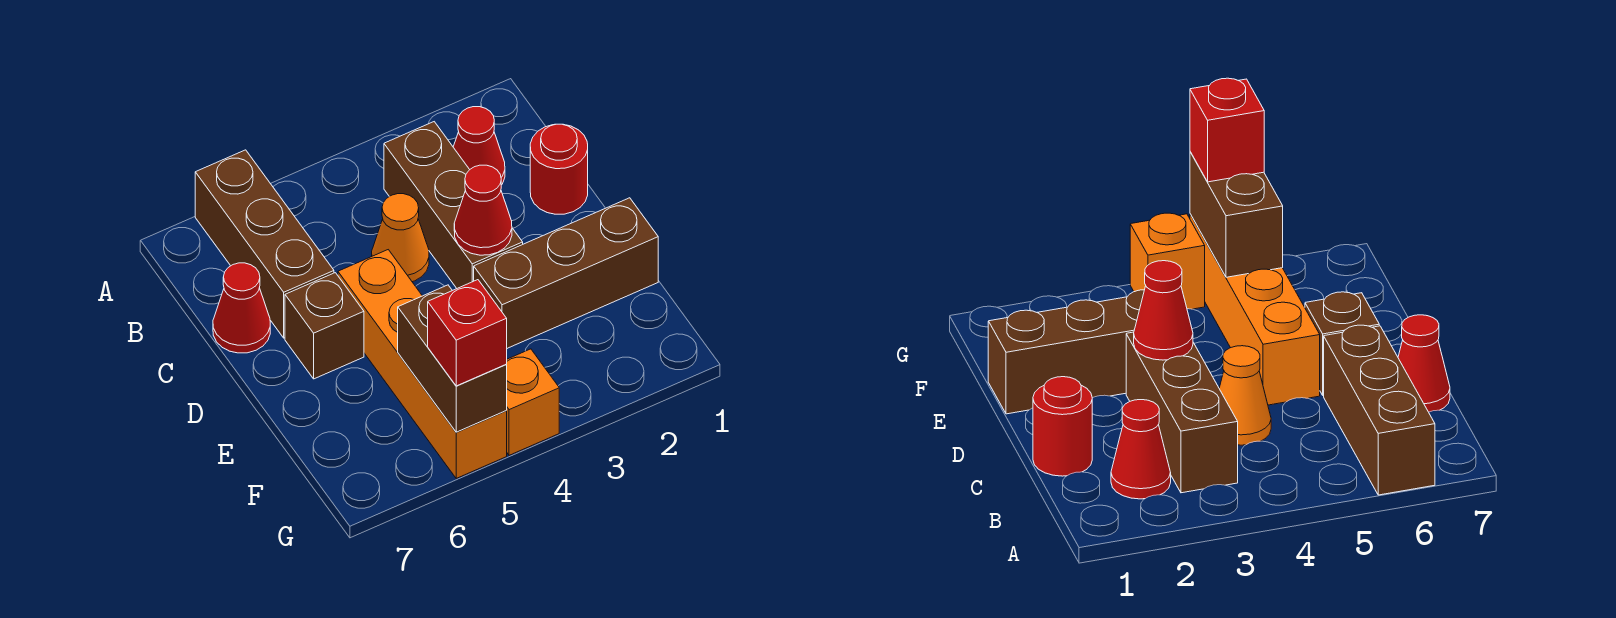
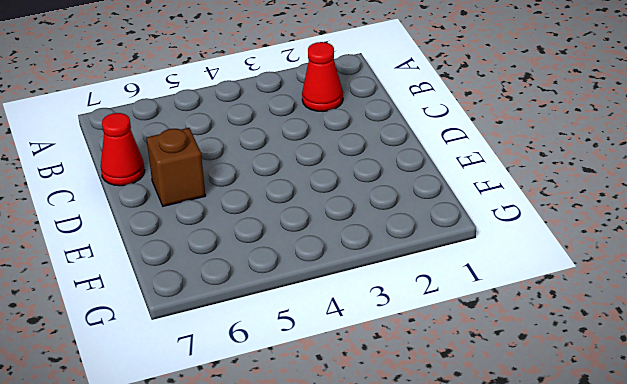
none -> brown brick A6:C6 level 1
none -> brown brick B3:D3 level 1
none -> red round brick C1 level 1

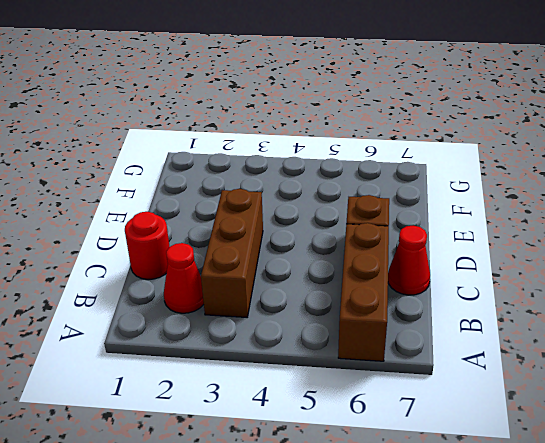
none -> orange cone C4 level 1
none -> orange brick D5:G5 level 1
none -> brown brick E1:E3 level 1

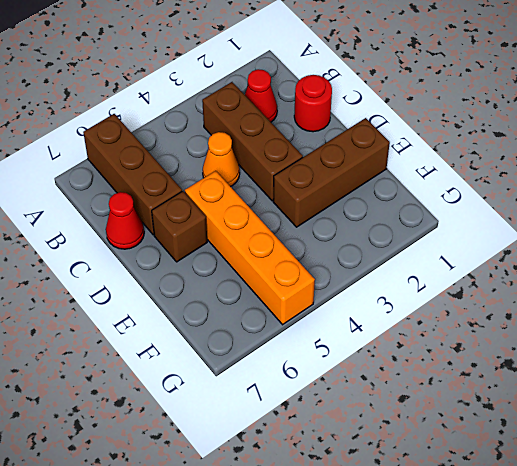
none -> orange brick G4 level 1
none -> red cone D3 level 2
none -> brown brick F5:G5 level 2

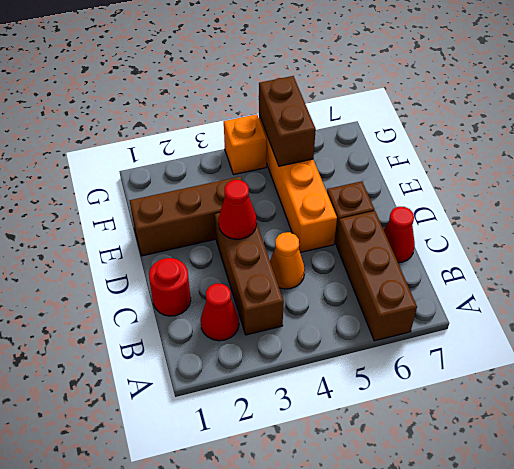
none -> red brick G5 level 3

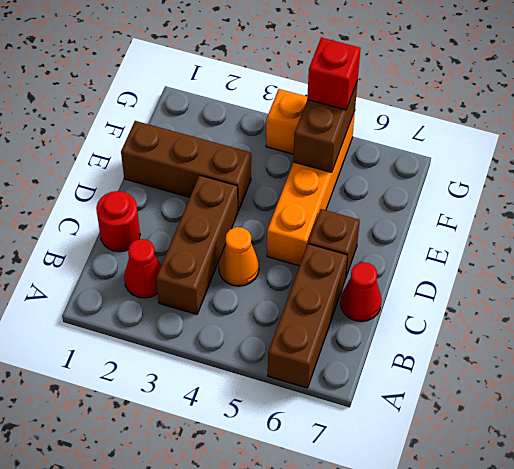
none -> red cone D3 level 2

